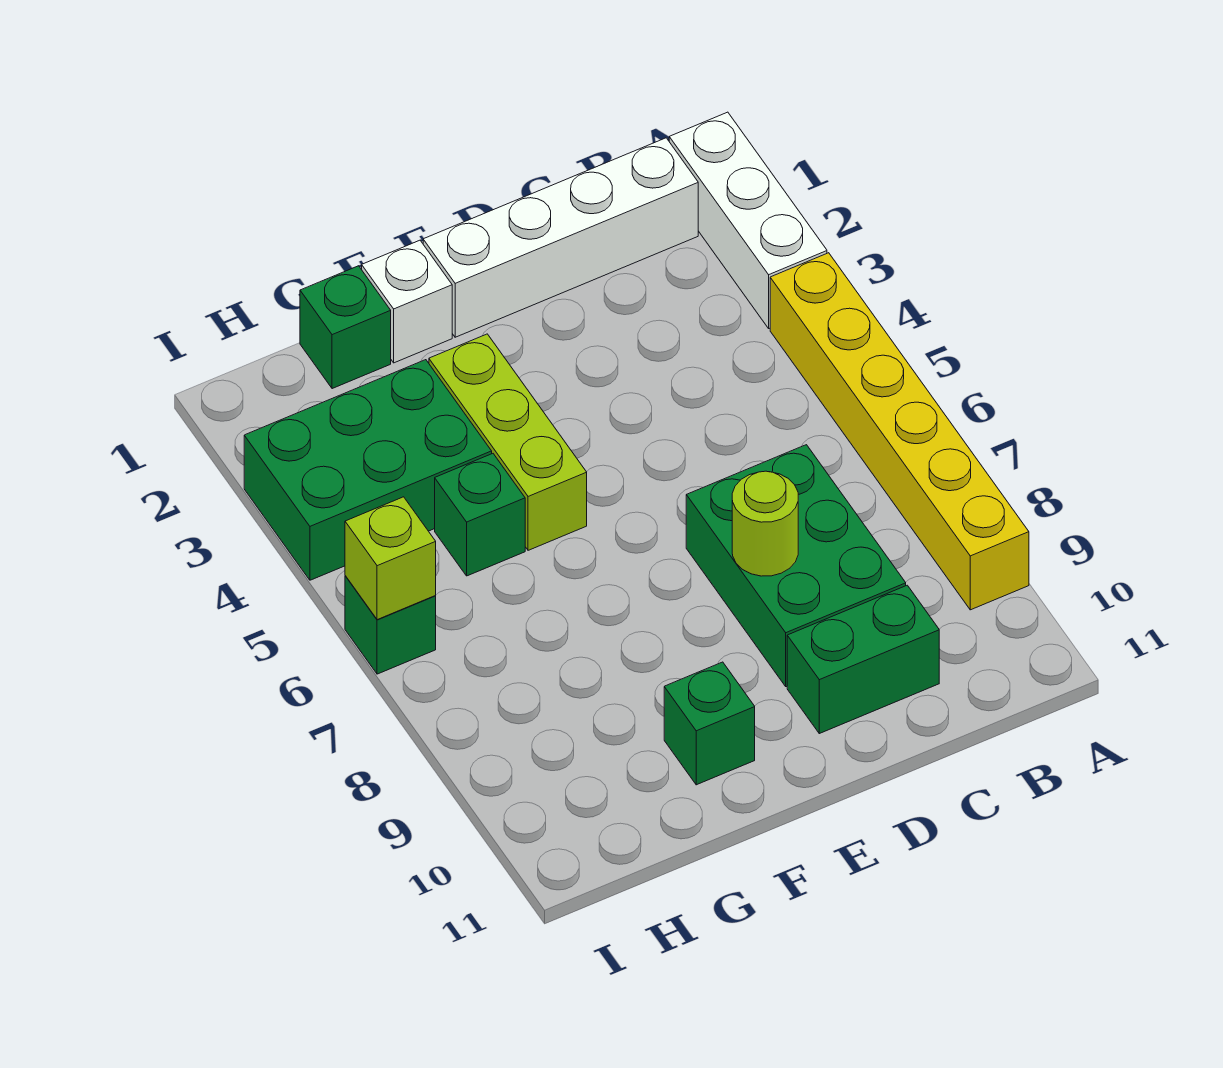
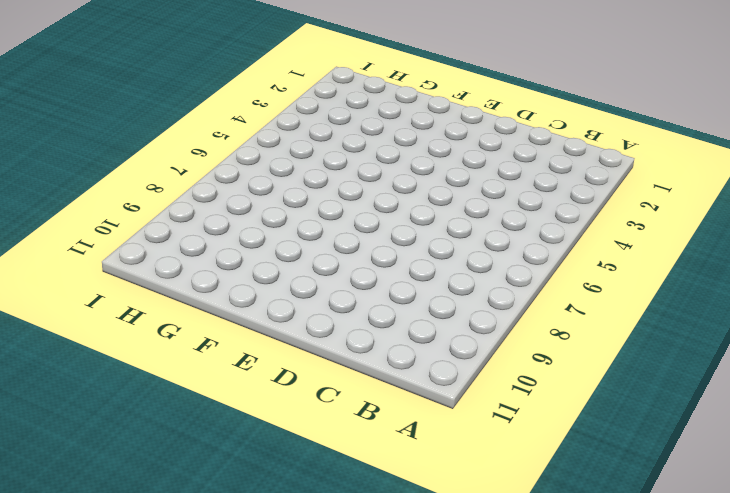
none -> white brick A1:A3 level 1
none -> yellow brick A4:A9 level 1
none -> white brick B1:E1 level 1

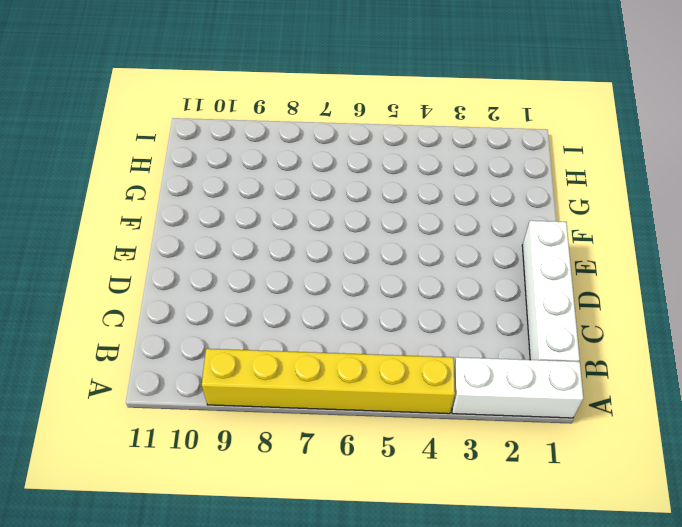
none -> green brick C7:D9 level 1
none -> green brick C10:D10 level 1
none -> white brick F1 level 1

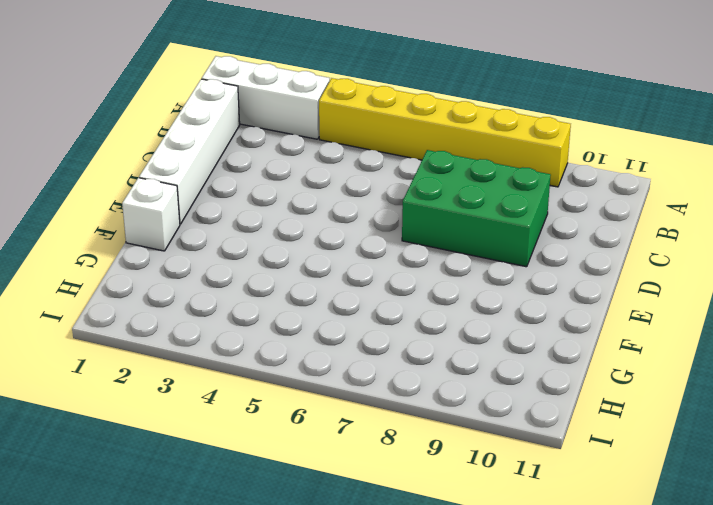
none -> green brick C10:D10 level 1
none -> lime brick F3:F5 level 1
none -> green brick F10 level 1

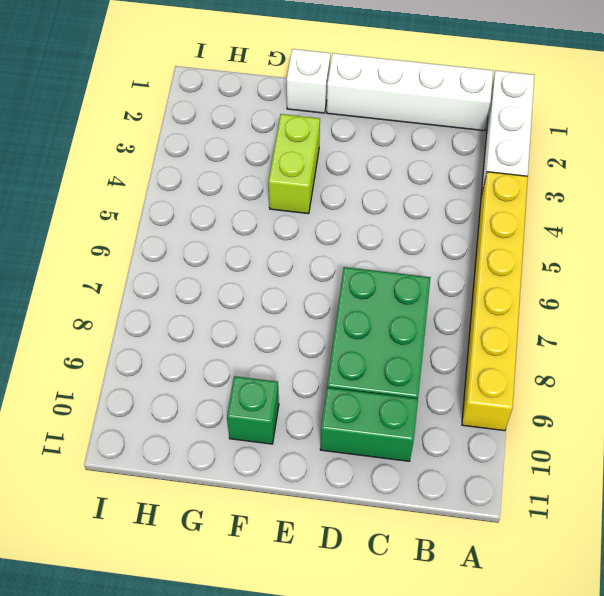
lime brick F3:F4 level 1 -> lime brick F3:F5 level 1
none -> green brick G1 level 1
none -> green brick G3:I4 level 1
none -> green brick G5 level 1

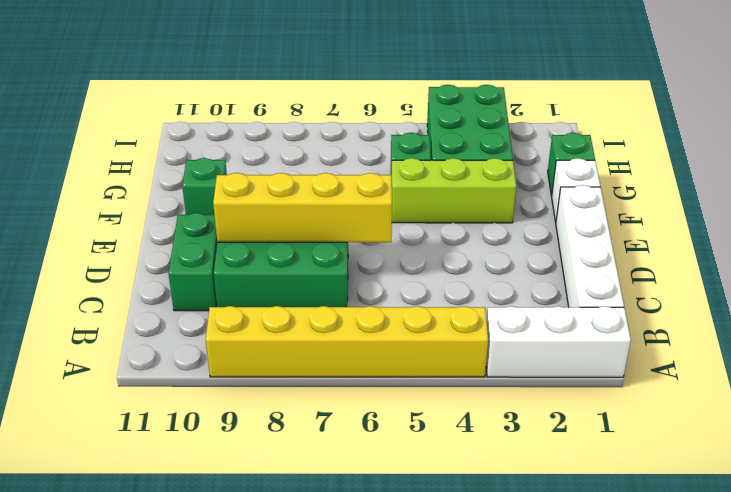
yellow brick D6:D9 level 2 -> lime round brick D8 level 2
none -> green brick I6 level 1
none -> lime brick I6 level 2

